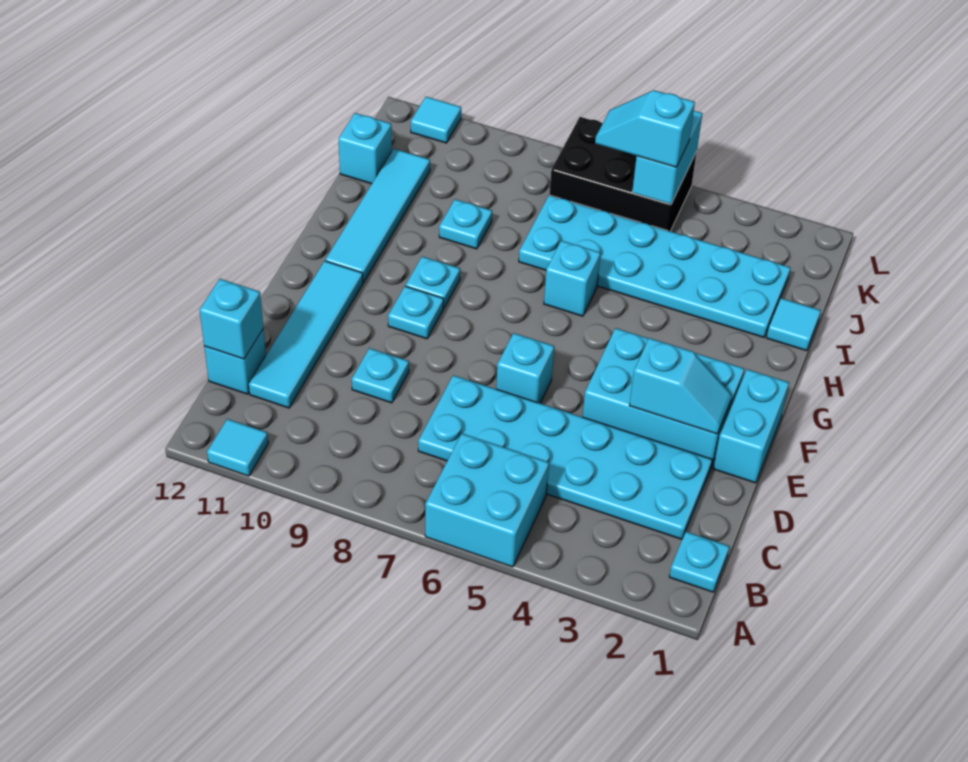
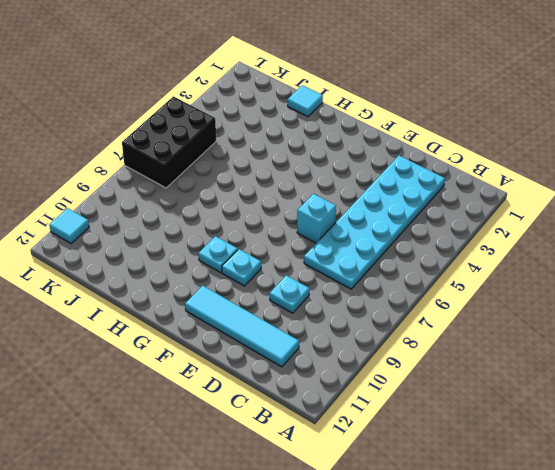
none -> cyan brick A5:B6 level 1
none -> cyan tile A11 level 1
none -> cyan plate B1 level 1

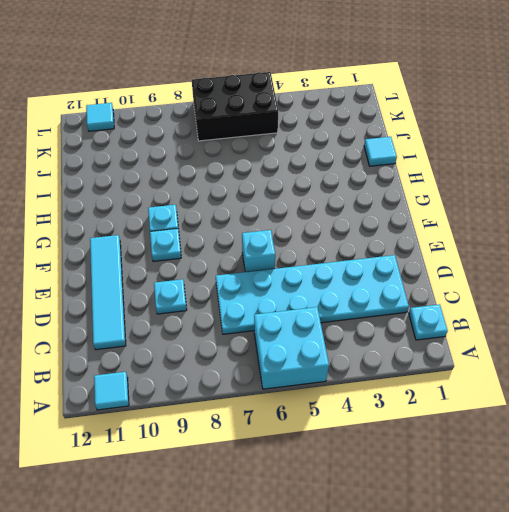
none -> cyan brick C12 level 1
none -> cyan brick E1:F1 level 1
none -> cyan brick E2:F4 level 1

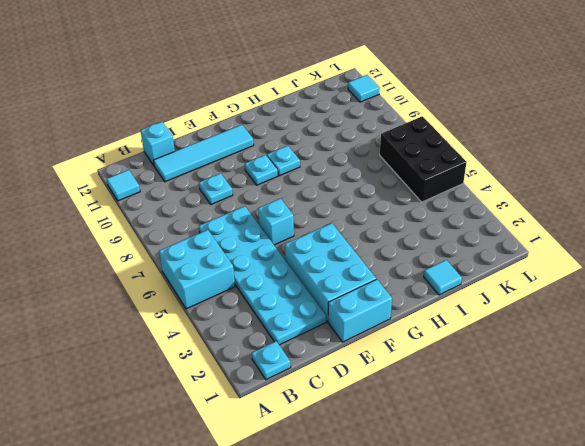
none -> cyan tile G11:J11 level 1
none -> cyan brick H6 level 1
none -> cyan plate I2:J7 level 1

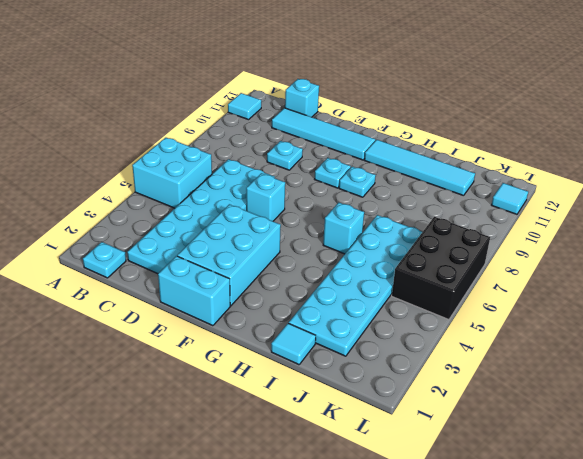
none -> cyan plate I9 level 1
none -> cyan brick J12 level 1
none -> cyan brick C12 level 2

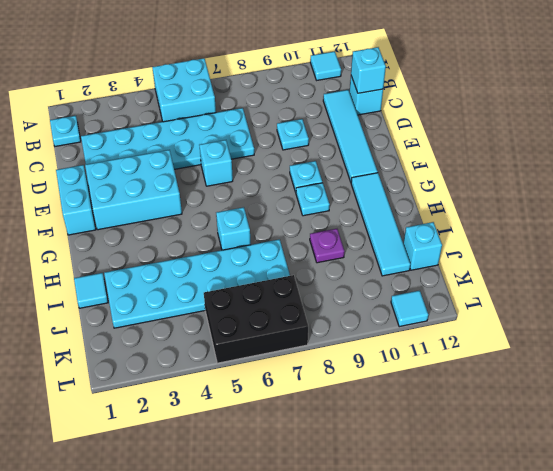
purple plate I9 level 1 -> cyan plate I9 level 1
none -> cyan slope E2:E3 level 2 top 3
none -> cyan brick K5:L5 level 2
none -> cyan slope K5:K6 level 3 top 5

